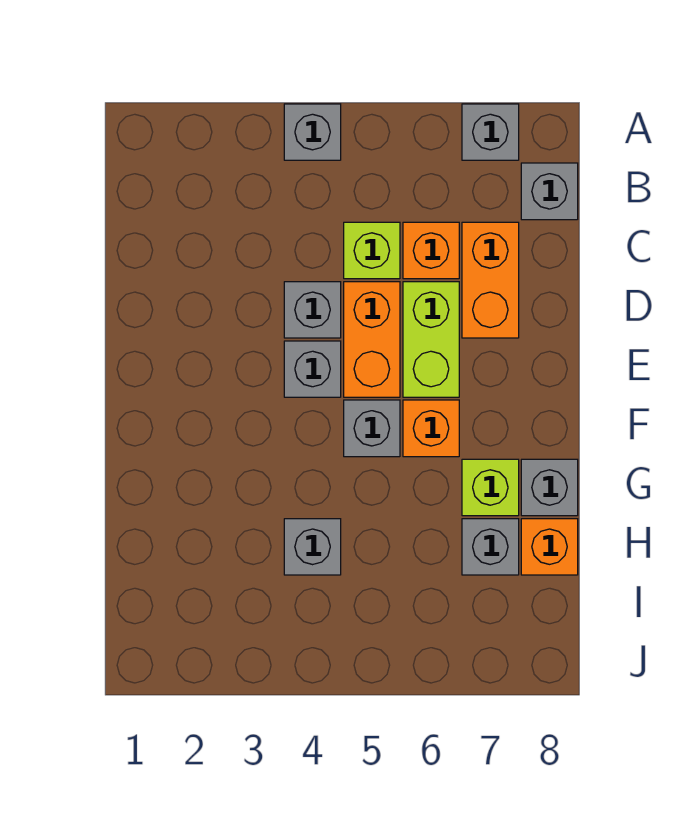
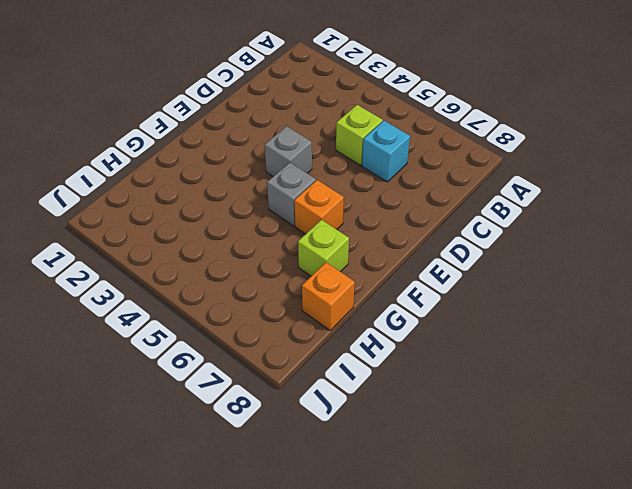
cyan brick C6 level 1 -> orange brick C6 level 1
none -> grey brick A4 level 1
none -> grey brick A7 level 1
none -> grey brick B8 level 1

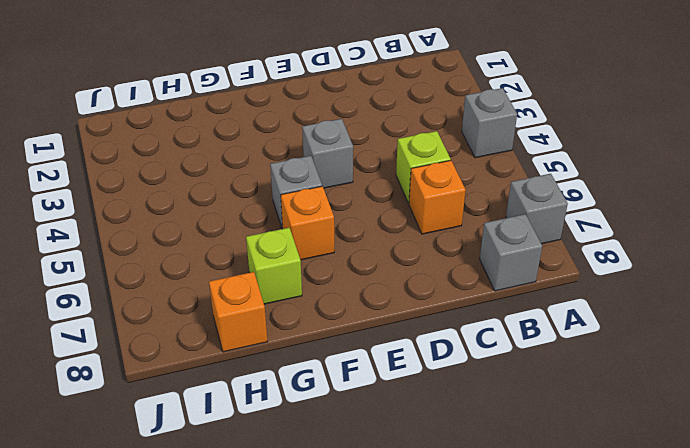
none -> orange brick C7:D7 level 1
none -> grey brick D4 level 1
none -> orange brick D5:E5 level 1

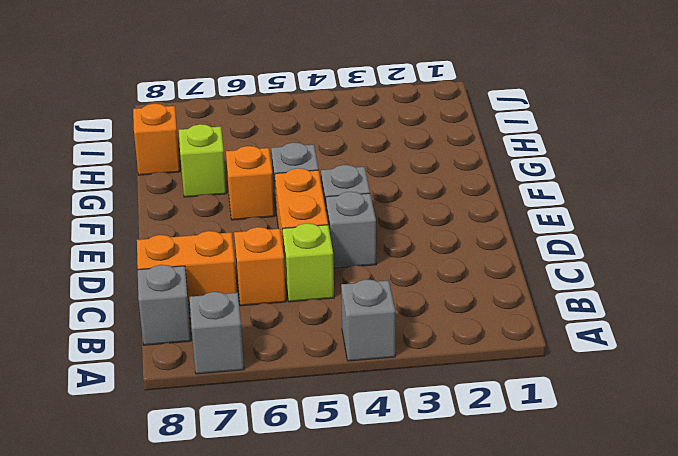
orange brick C7:C8 level 1 -> orange brick C7:D7 level 1
none -> lime brick D6:E6 level 1
none -> grey brick G8 level 1
none -> grey brick H4 level 1

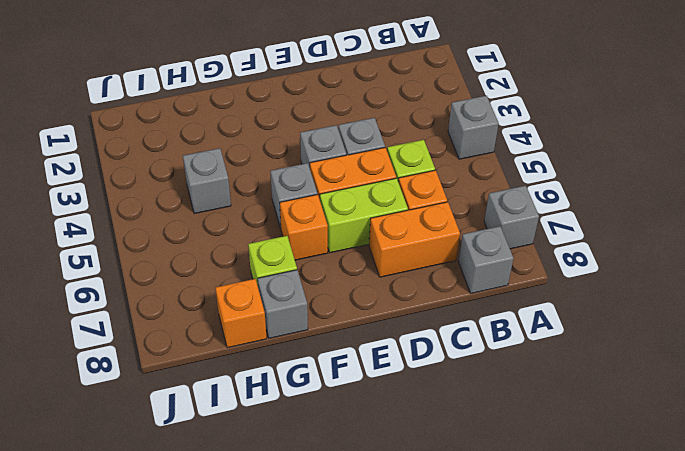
none -> grey brick H7 level 1

